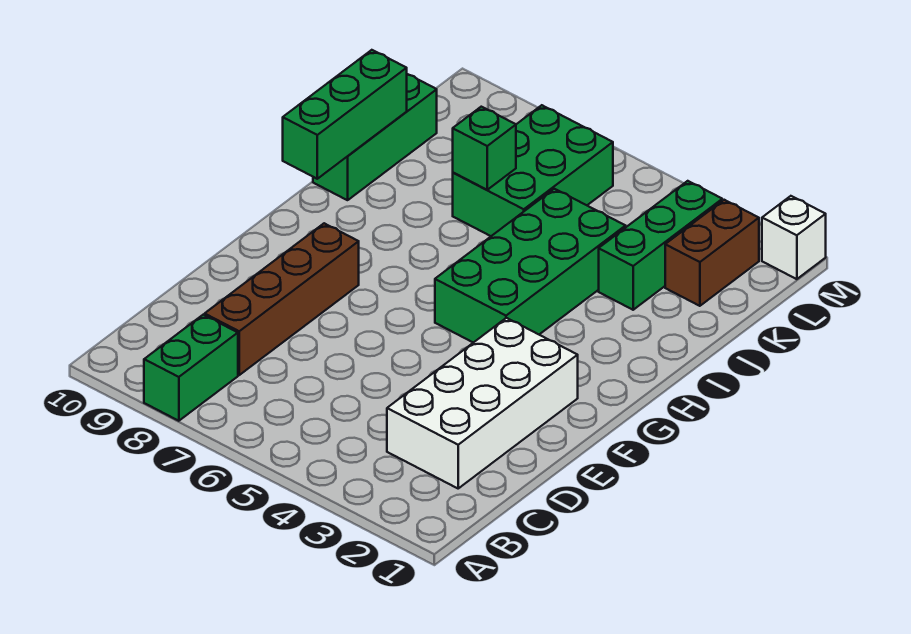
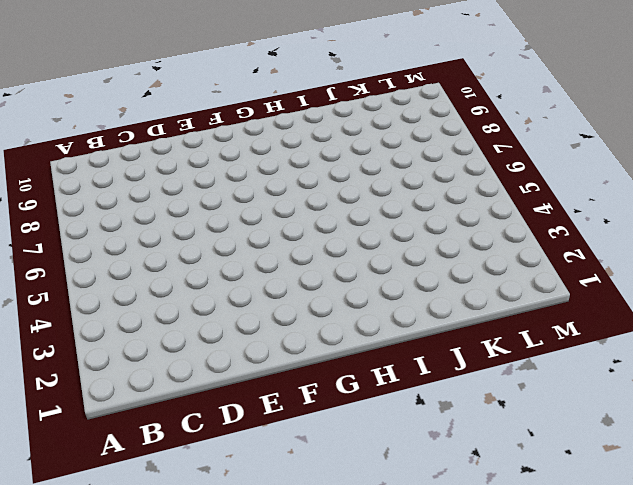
none -> green brick A8:B8 level 1
none -> white brick C2:F3 level 1

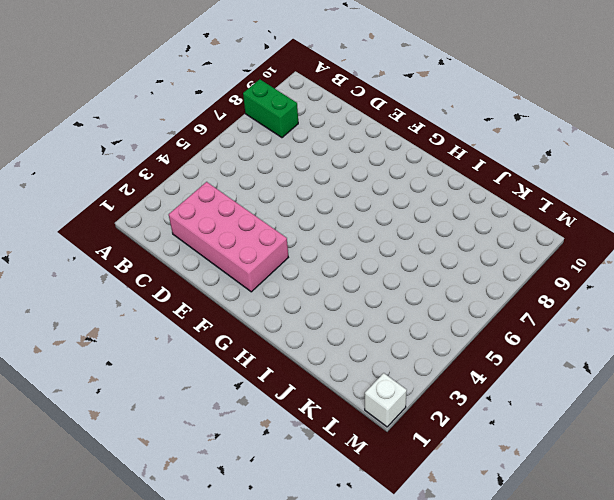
pink brick C2:F3 level 1 -> white brick C2:F3 level 1
none -> brown brick C8:F8 level 1
none -> green brick G4:J5 level 1

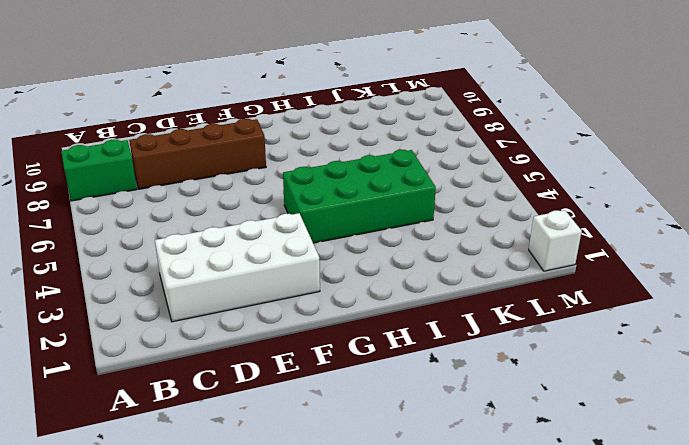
none -> green brick I10:K10 level 1
none -> green brick J3:L3 level 1

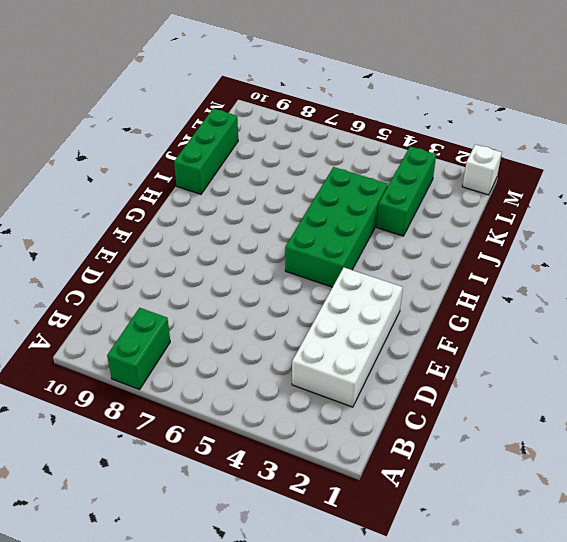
none -> brown brick C8:F8 level 1
none -> green brick J6:L7 level 1

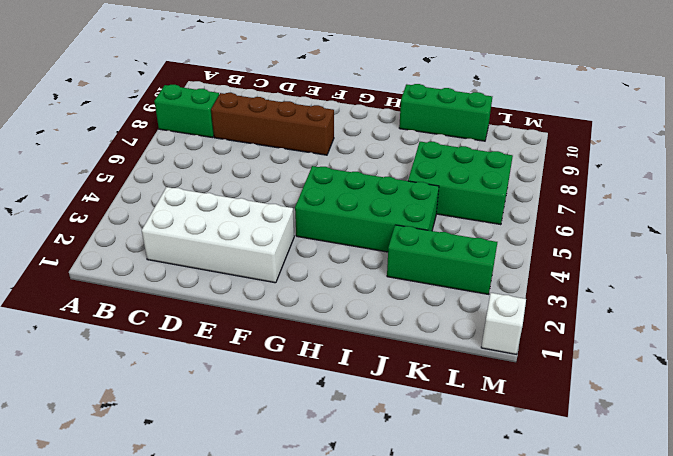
none -> brown brick K2:L2 level 1
none -> green brick H10:J10 level 2

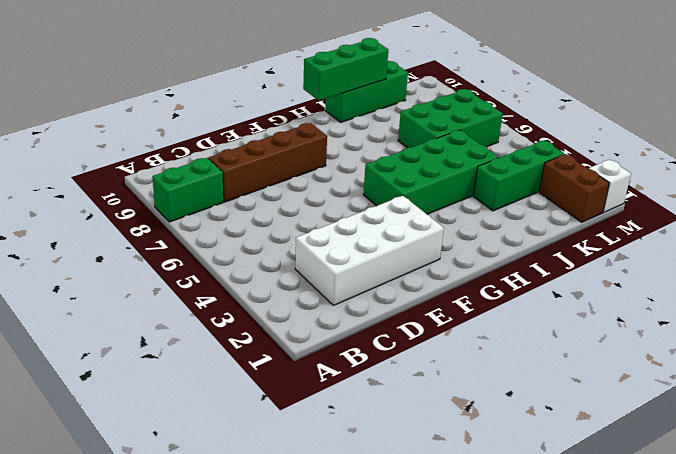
brown brick L1:L2 level 1 -> brown brick K2:L2 level 1
none -> green brick J7 level 2

